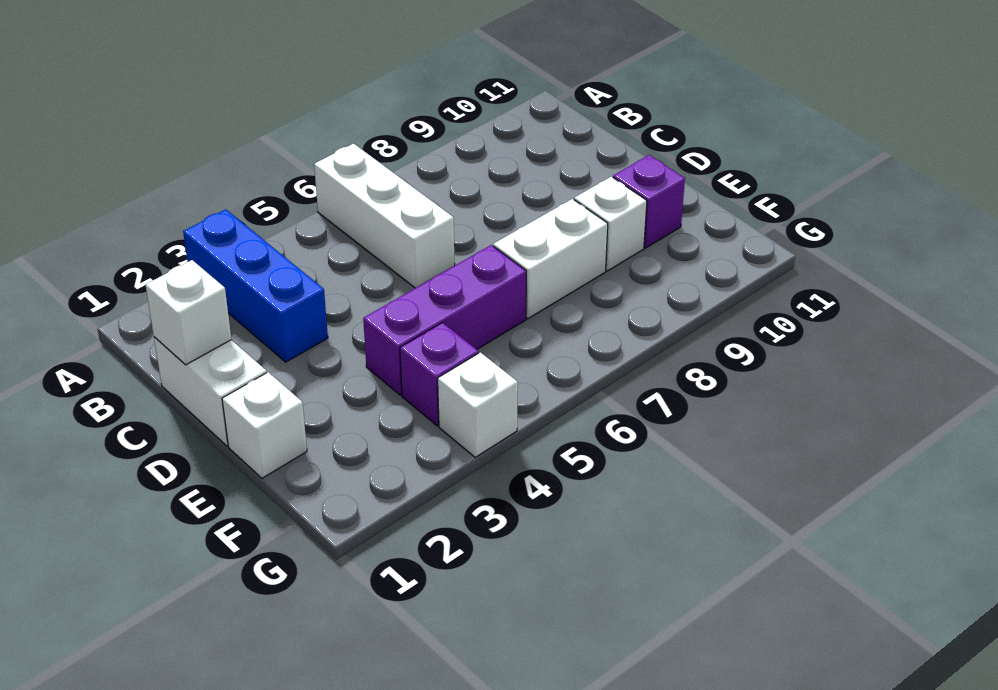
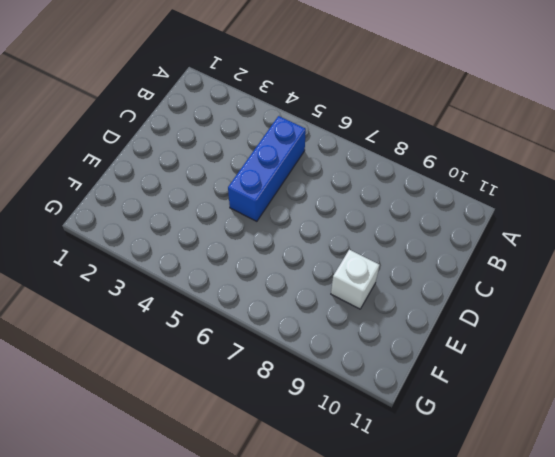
blue brick B5:D5 level 1 -> blue brick A3:C3 level 1
none -> white brick A6:C6 level 1
none -> white brick C1:D1 level 1

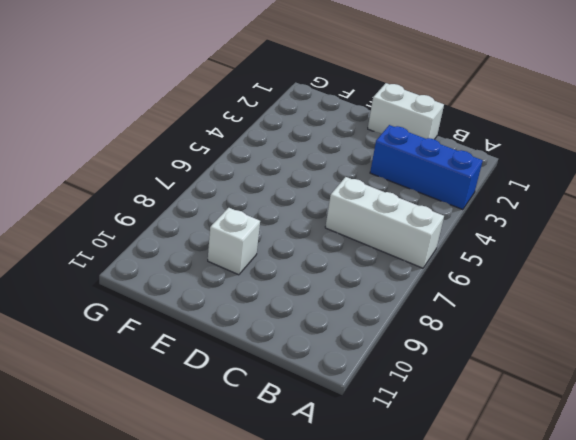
none -> white brick E1 level 1
none -> purple brick E4:E6 level 1

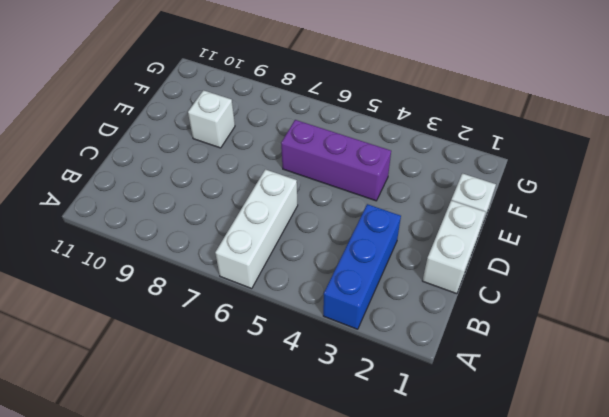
none -> white brick E7:E8 level 1
none -> purple brick E10 level 1

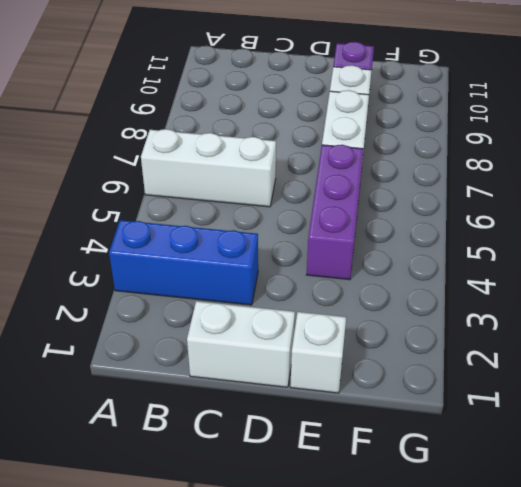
none -> purple brick F4 level 1
none -> white brick G4 level 1

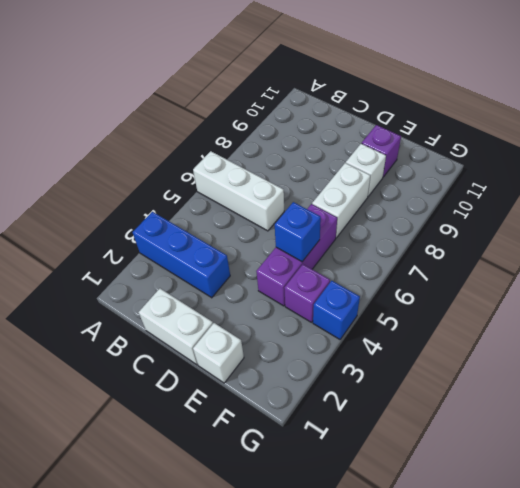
blue brick E5 level 2 -> none
blue brick G4 level 1 -> white brick G4 level 1
none -> white brick C1 level 2

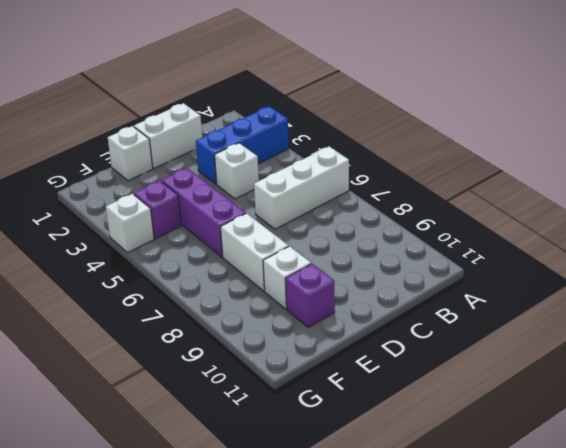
white brick C4 level 1 -> white brick C1 level 2

